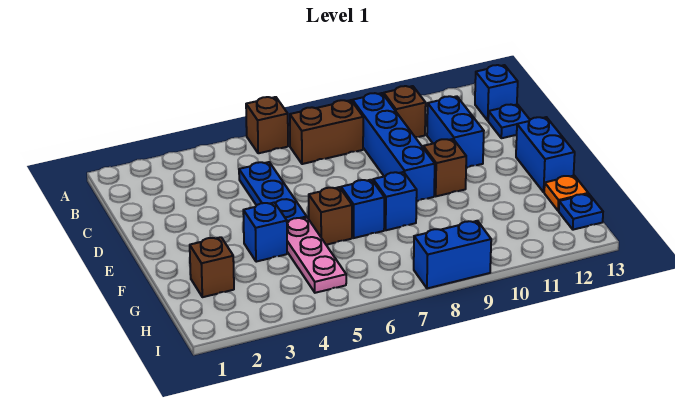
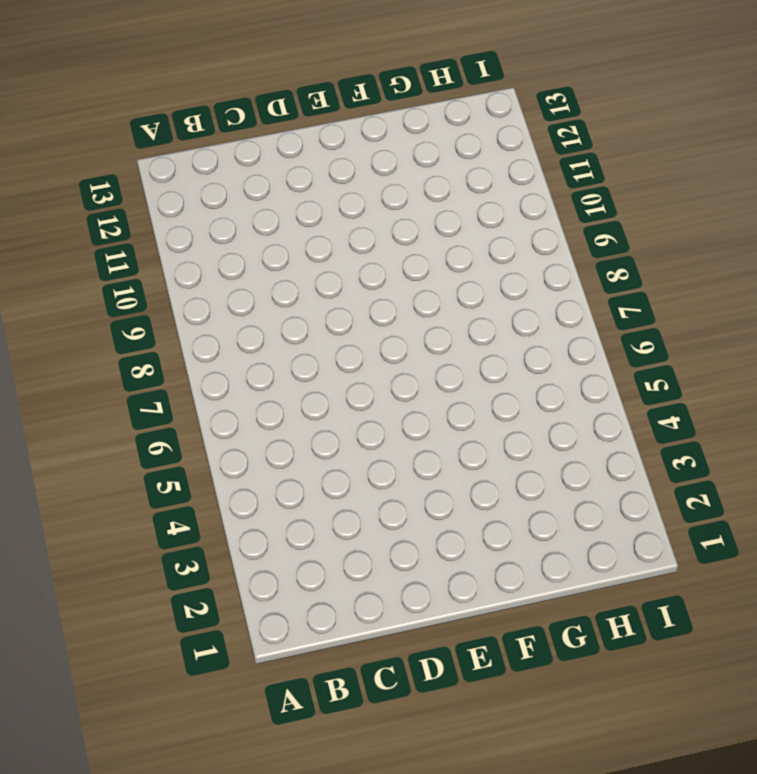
none -> brown brick A6 level 1
none -> brown brick B7:B8 level 1
none -> blue brick B9:E9 level 1

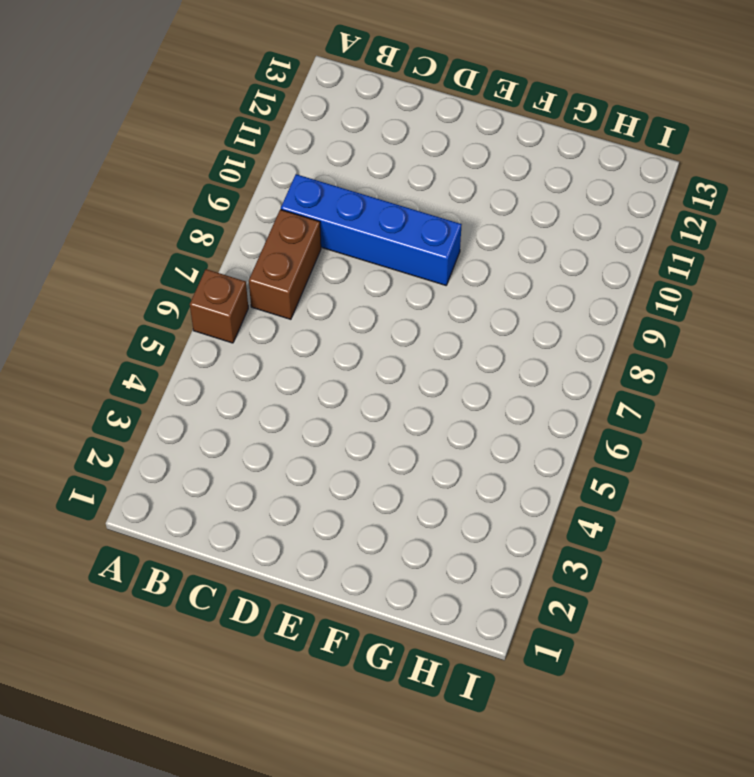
none -> brown brick B10 level 1
none -> blue brick B13 level 1
none -> blue plate C5:E5 level 1

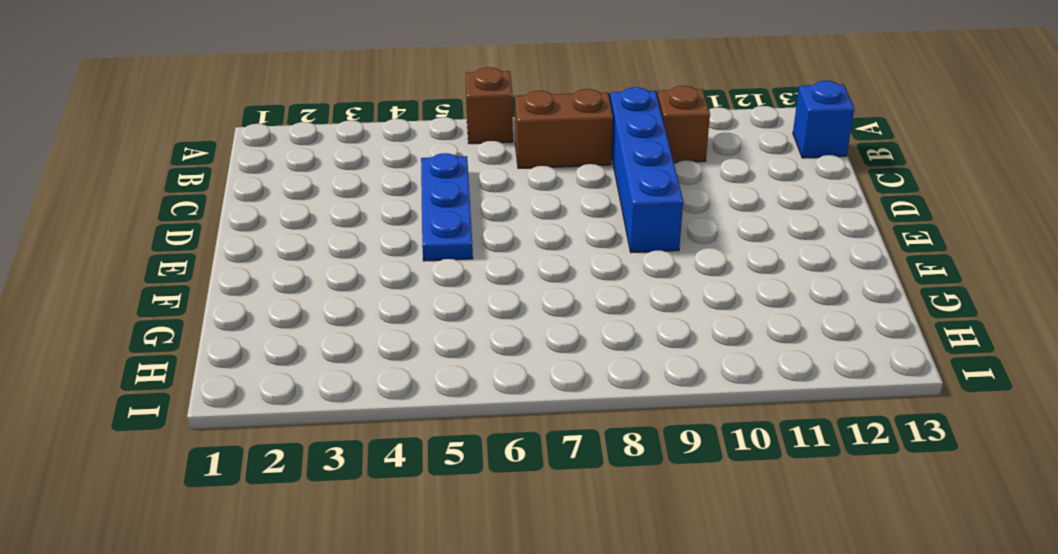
none -> blue brick C11:D11 level 1
none -> blue plate C13 level 1
none -> brown brick E10 level 1

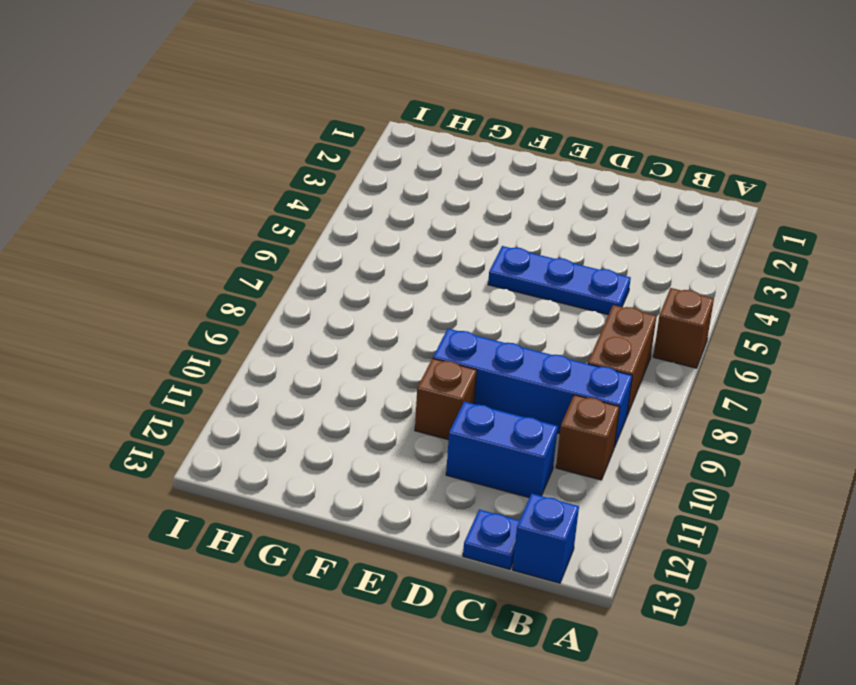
none -> blue brick E13:F13 level 1
none -> blue brick F4 level 1
none -> pink plate F5:H5 level 1

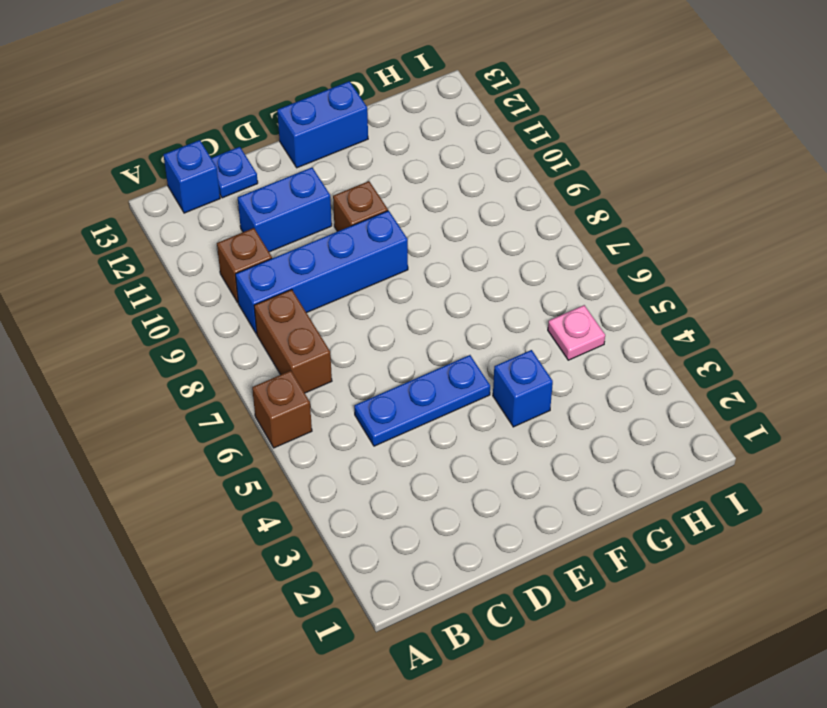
pink plate H5 level 1 -> pink plate F5:H5 level 1
none -> brown brick F6 level 1
none -> blue brick F7 level 1
none -> blue brick F8 level 1

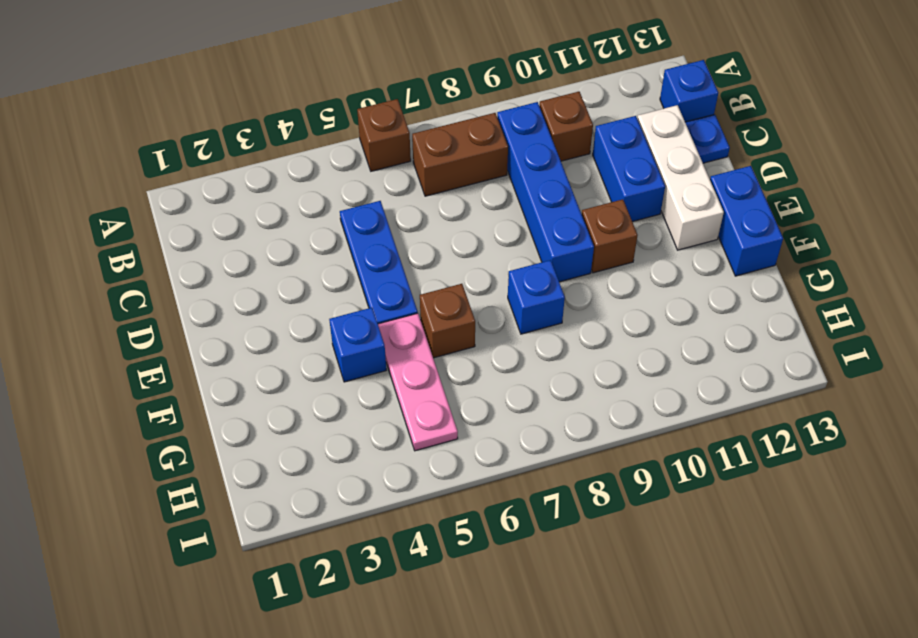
white brick C12:E12 level 1 -> none
none -> blue brick F7 level 1
none -> brown brick G2 level 1
none -> orange plate G13 level 1

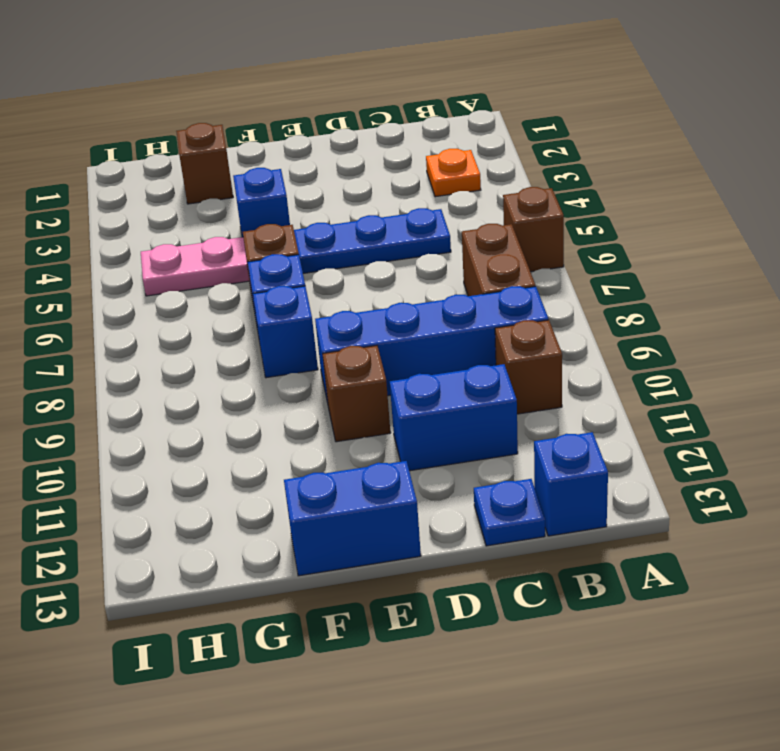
orange plate B3 level 1 -> orange plate G13 level 1
none -> blue plate H13 level 1
none -> blue brick I8:I9 level 1

